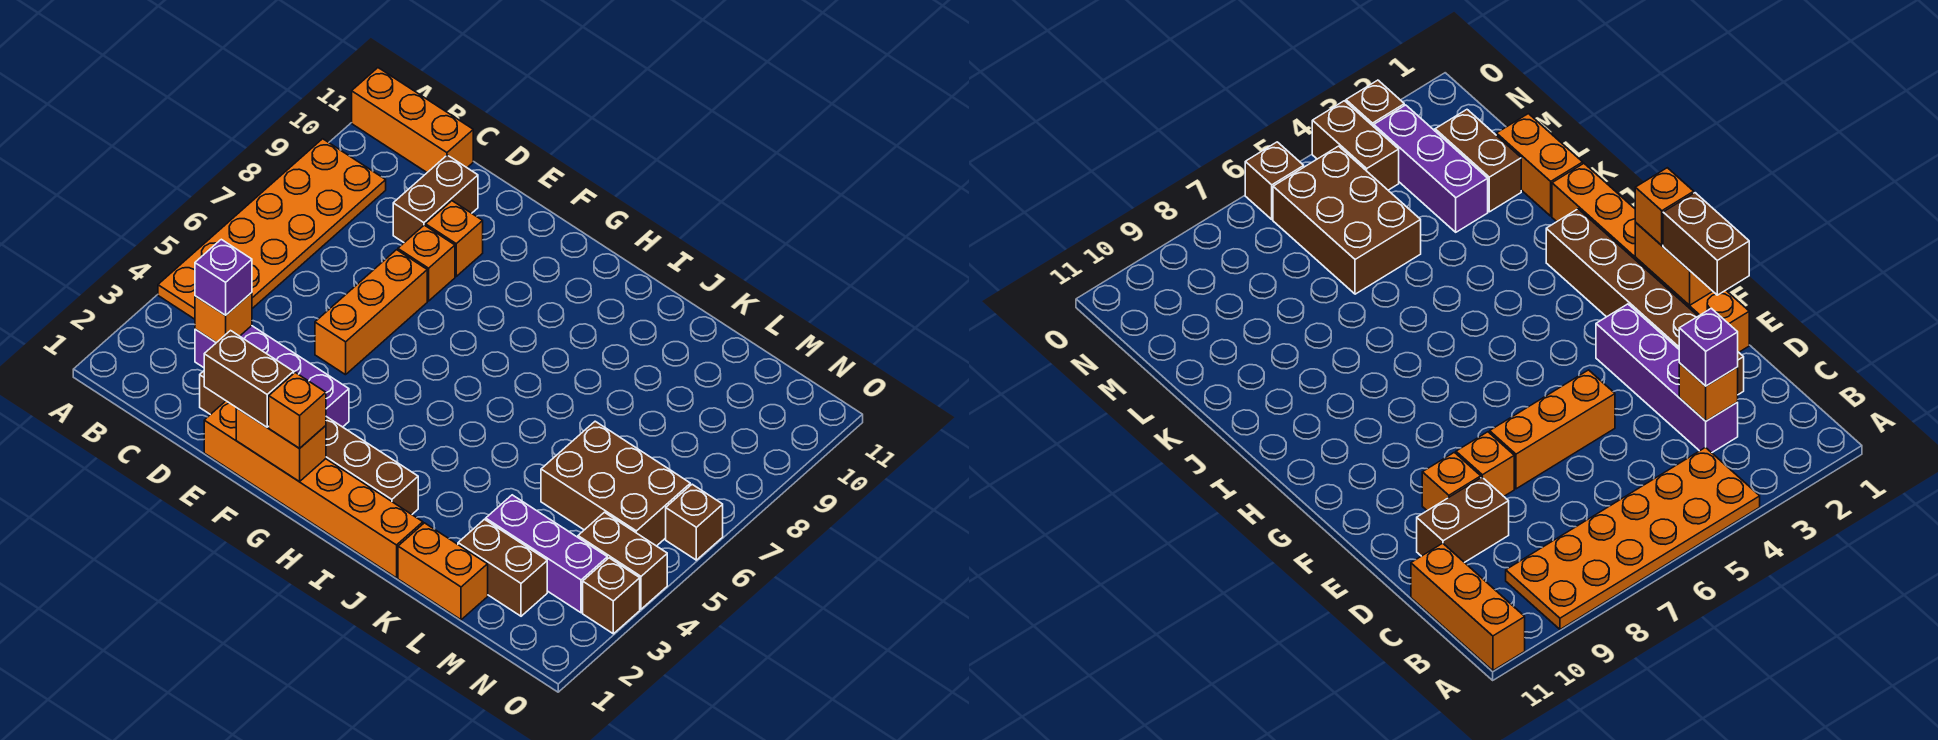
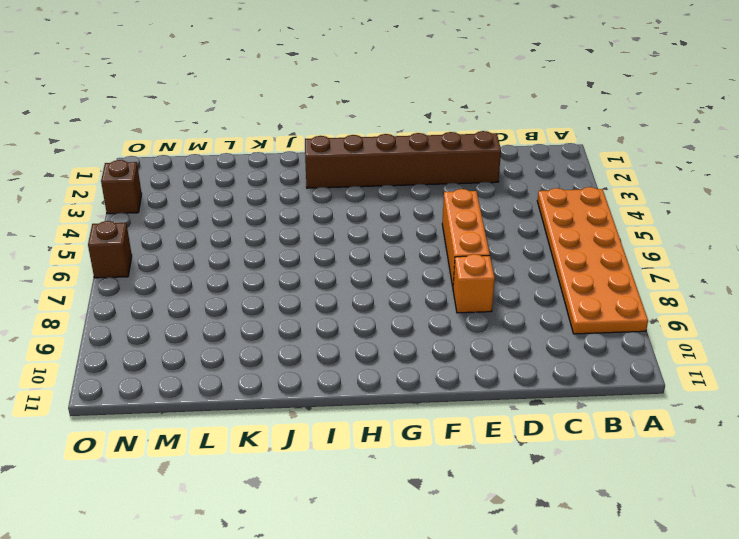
none -> orange brick A11:C11 level 1
none -> purple brick C3:F3 level 1
none -> brown brick D9:D10 level 1

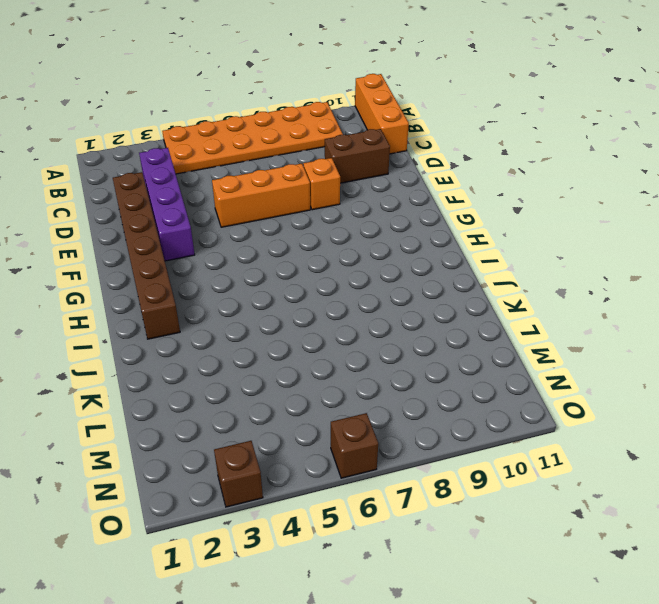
none -> orange brick E1:J1 level 1
none -> orange brick E9 level 1
none -> orange brick K1:L1 level 1

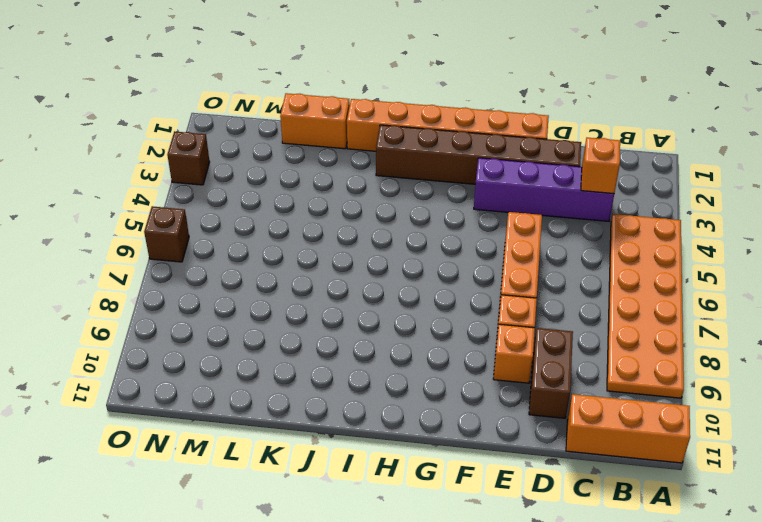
none -> brown brick L2:M2 level 1
none -> purple brick L3:N3 level 1
none -> brown brick L5:N6 level 1

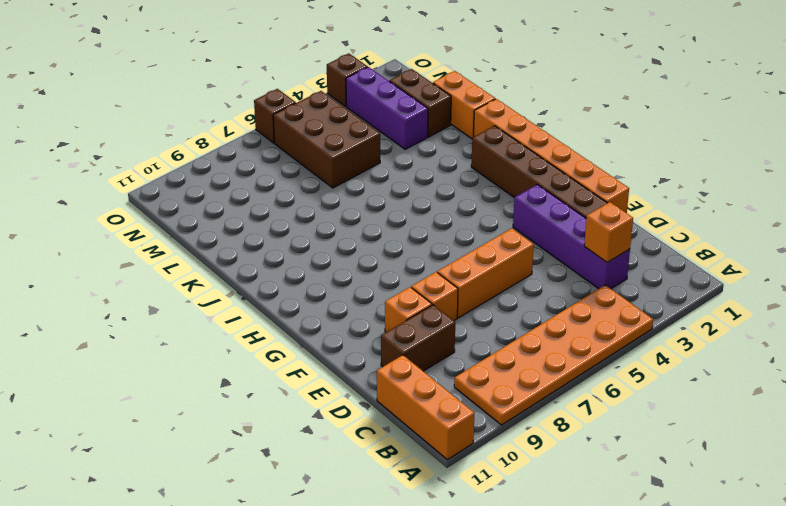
none -> brown brick N4:O4 level 1
none -> orange brick F1:G1 level 2
none -> purple brick C3 level 3

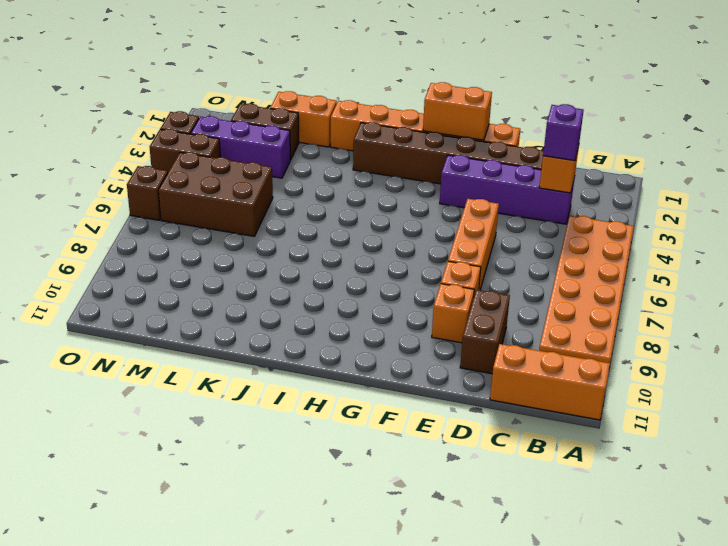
none -> brown brick E1:F1 level 3
none -> orange brick G1 level 3

